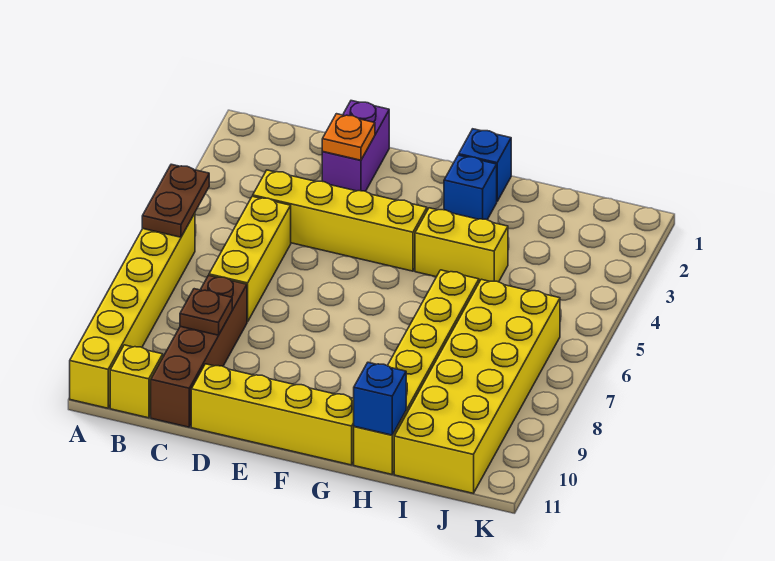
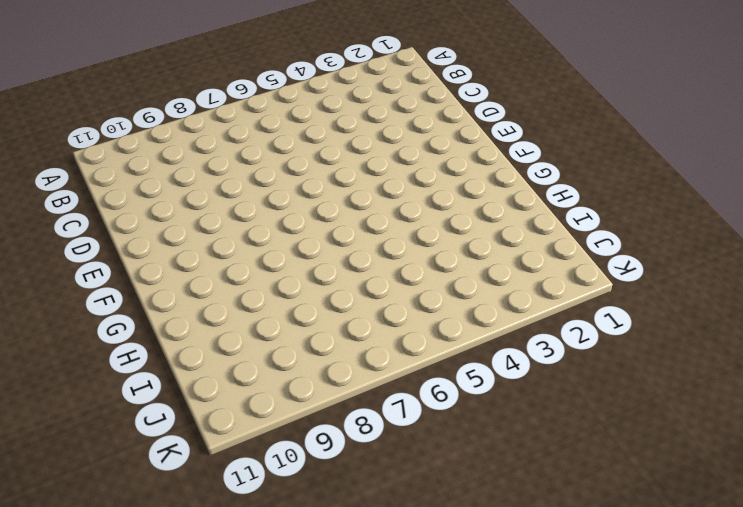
none -> yellow brick A6:A11 level 1
none -> yellow brick B11 level 1
none -> yellow brick C4:F4 level 1

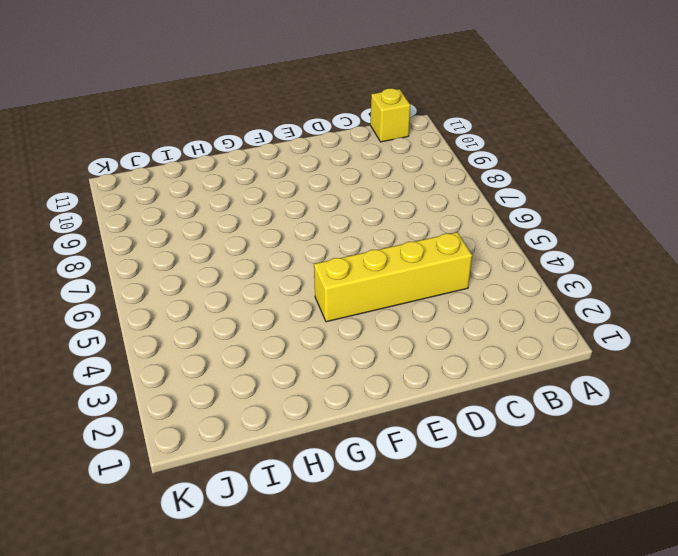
none -> yellow brick A6:A11 level 1
none -> yellow brick C5:C7 level 1
none -> brown brick C8:C11 level 1

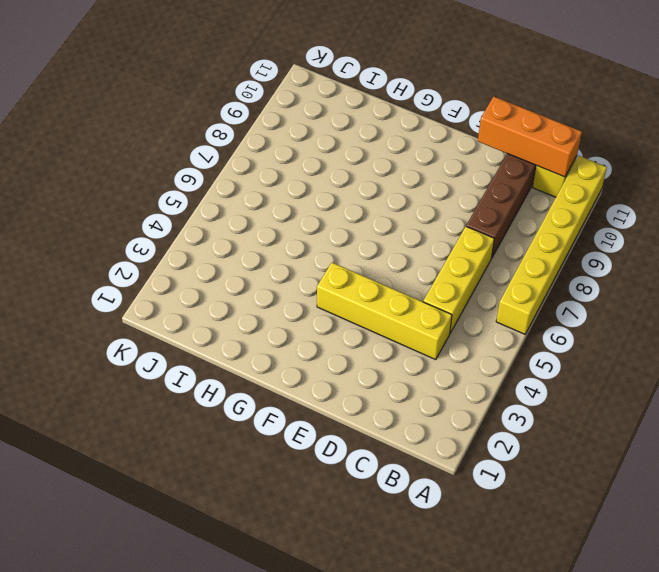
orange brick B11:D11 level 2 -> none
none -> purple brick D1:D2 level 1
none -> yellow brick D11:G11 level 1
none -> blue brick G1 level 1

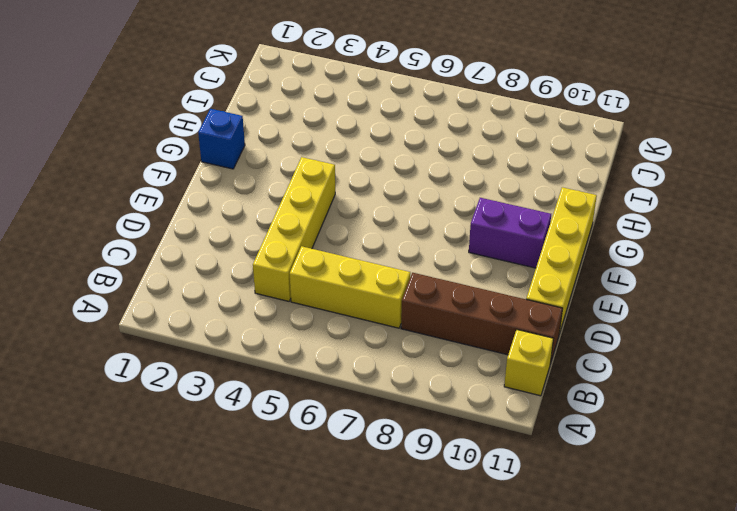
purple brick F9:F10 level 1 -> purple brick D1:D2 level 1
none -> yellow brick A6:A11 level 1
none -> blue brick G2 level 1
none -> yellow brick G4:H4 level 1

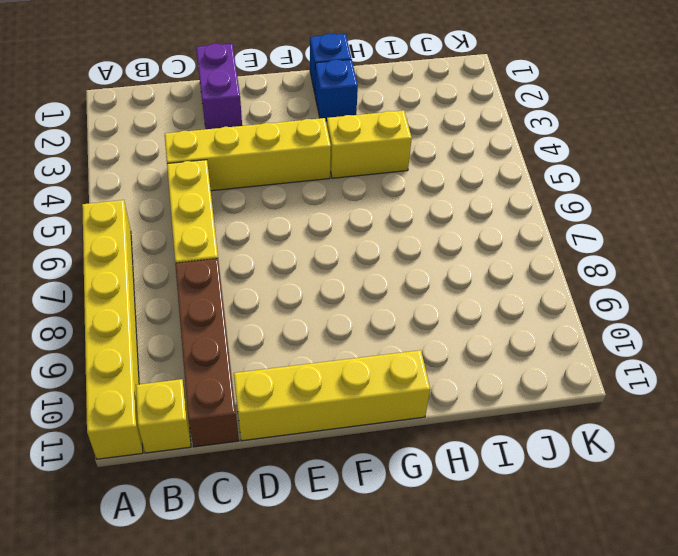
none -> yellow brick H6:H11 level 1
none -> yellow brick I6:J11 level 1
none -> brown plate A5:A6 level 2

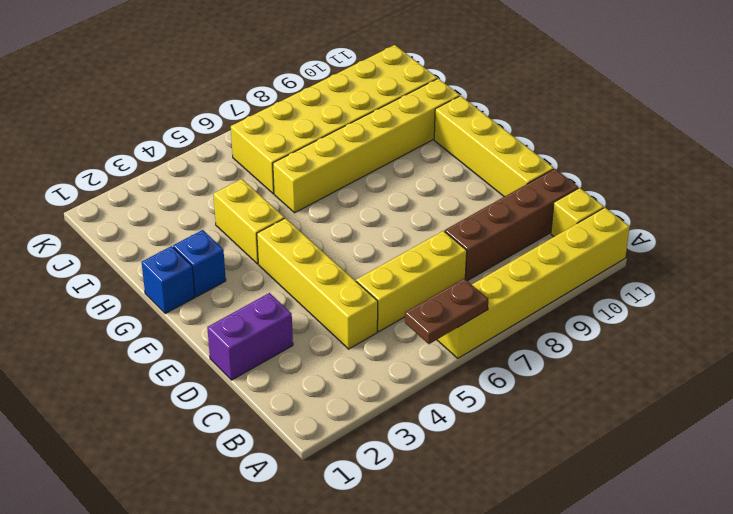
none -> brown plate C9 level 2
none -> orange plate D2 level 2
none -> blue brick H11 level 2

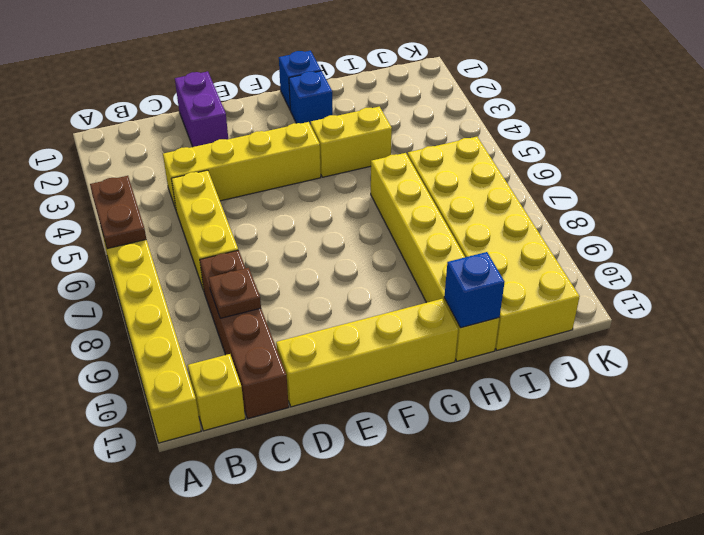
none -> orange plate D2 level 2

